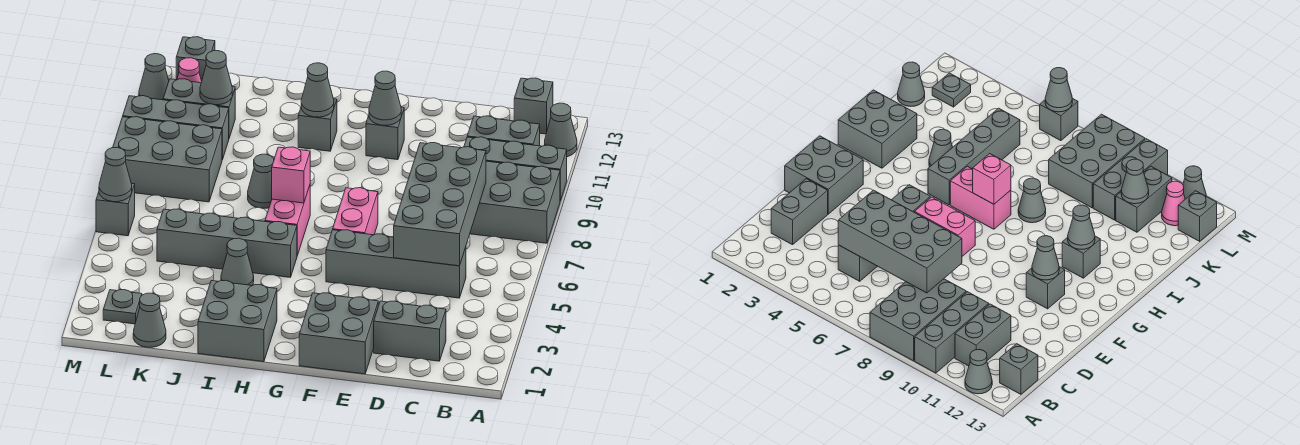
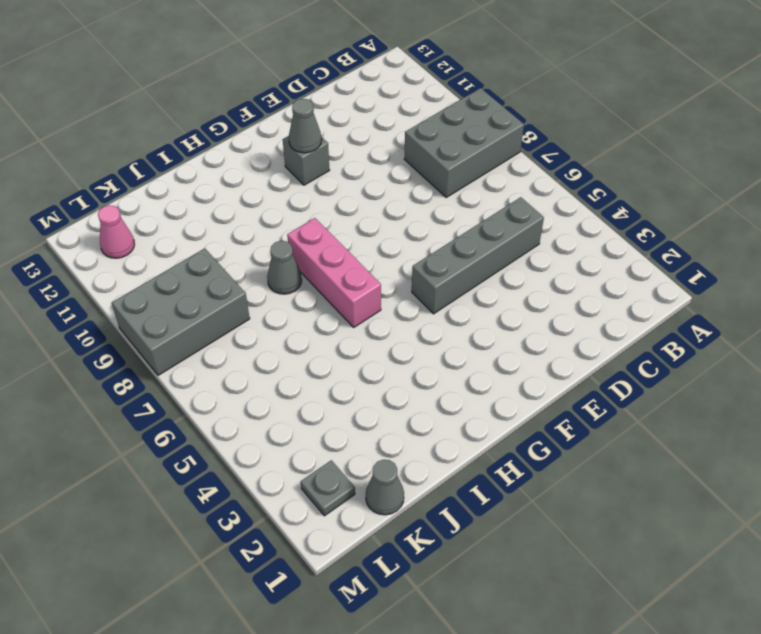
pink brick H6:H8 level 1 -> pink brick H6:H7 level 1
none -> grey brick A10:C10 level 1
none -> grey cone A12 level 1
none -> grey brick B11:C11 level 1
none -> grey brick B13 level 1

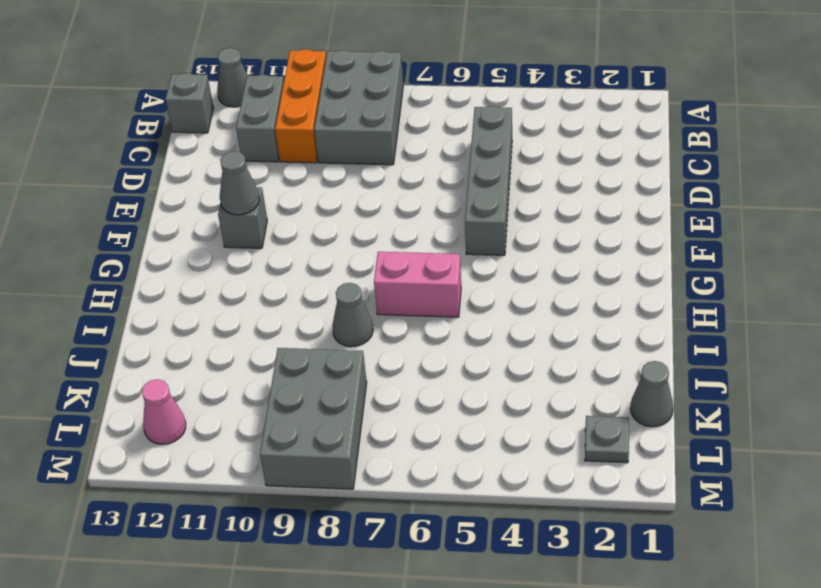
orange brick A10:C10 level 1 -> grey brick A10:C10 level 1
none -> grey brick C2:D2 level 1
none -> grey brick E1:F2 level 1
none -> pink brick F6:F7 level 1
none -> grey brick H1:I2 level 1

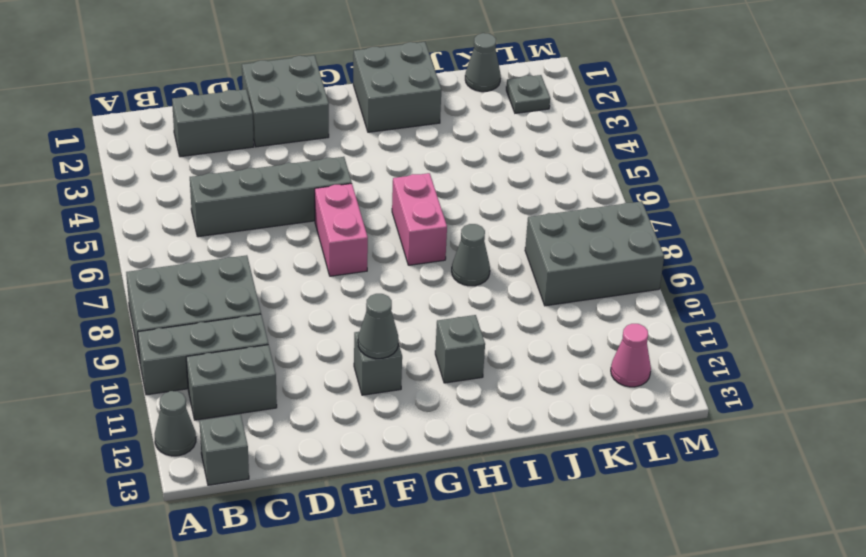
none -> grey brick H5:K5 level 1
none -> grey cone I4 level 1
none -> grey brick K10:M10 level 1
none -> grey brick K11:L11 level 1

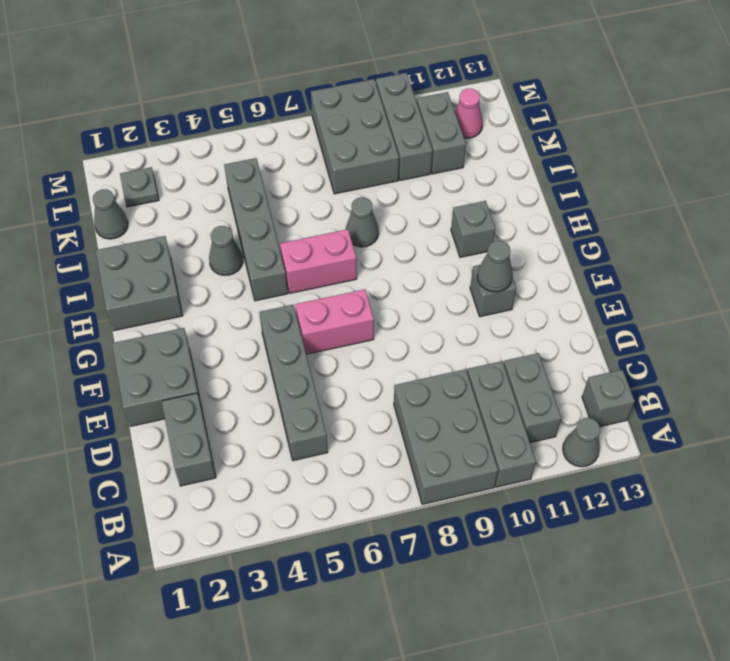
none -> grey brick L13 level 1
none -> grey brick M6 level 1
none -> grey cone M12 level 1
none -> grey brick C5:D8 level 2

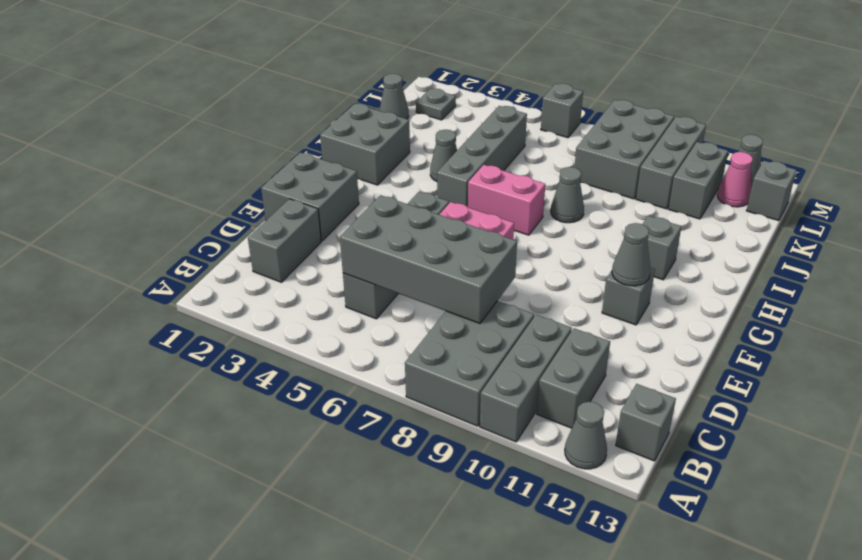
none -> pink brick H7 level 2
none -> grey cone H11 level 2
none -> grey cone K11 level 2
none -> grey cone M6 level 2

